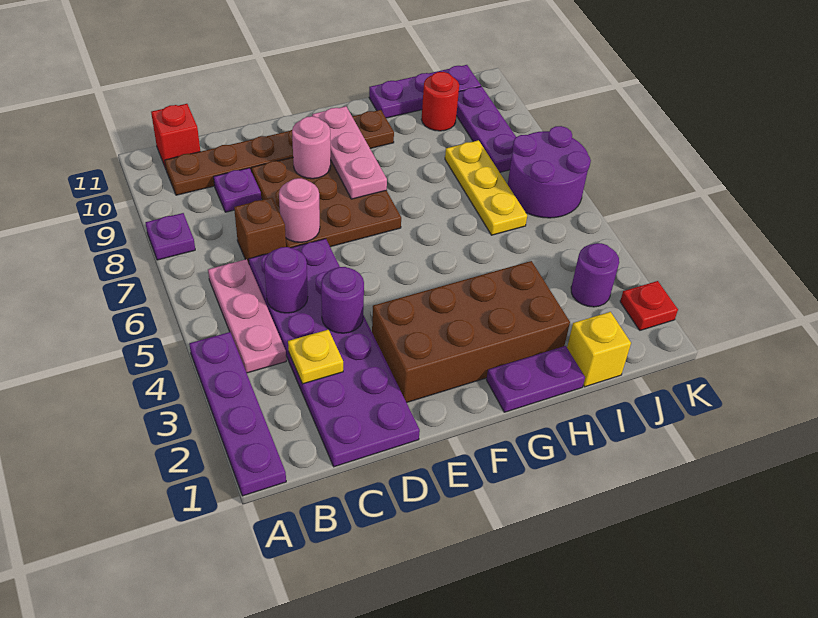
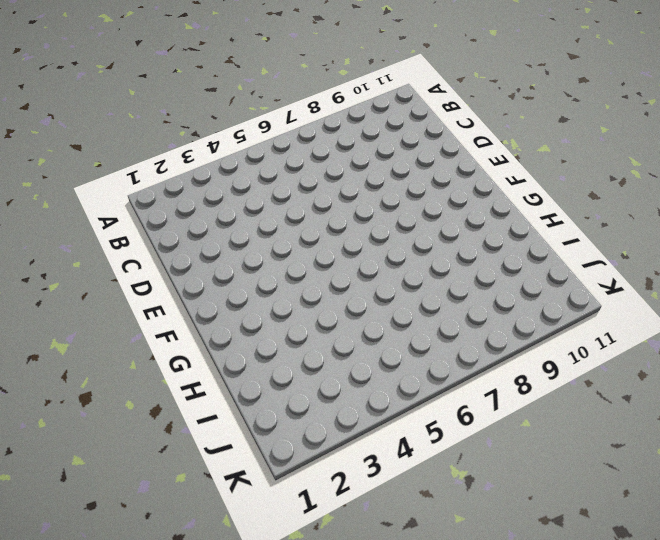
none -> purple plate A1:A4 level 1
none -> purple plate A8 level 1
none -> pink plate B4:B6 level 1

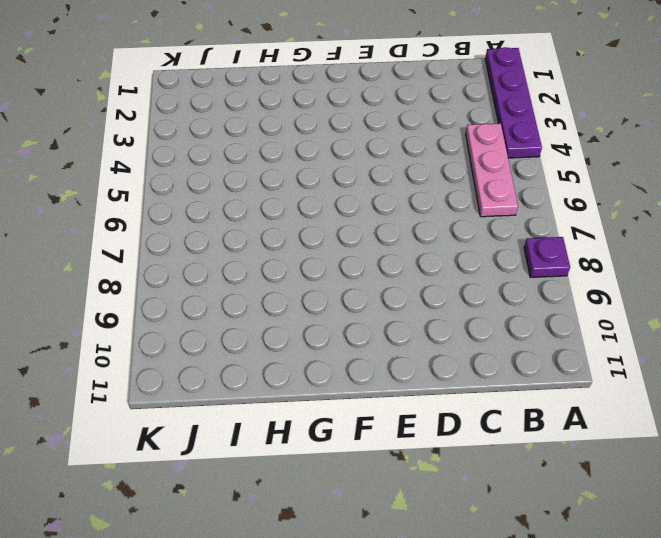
none -> brown plate B10:G10 level 1
none -> red brick B11 level 1
none -> purple plate C1:D6 level 1

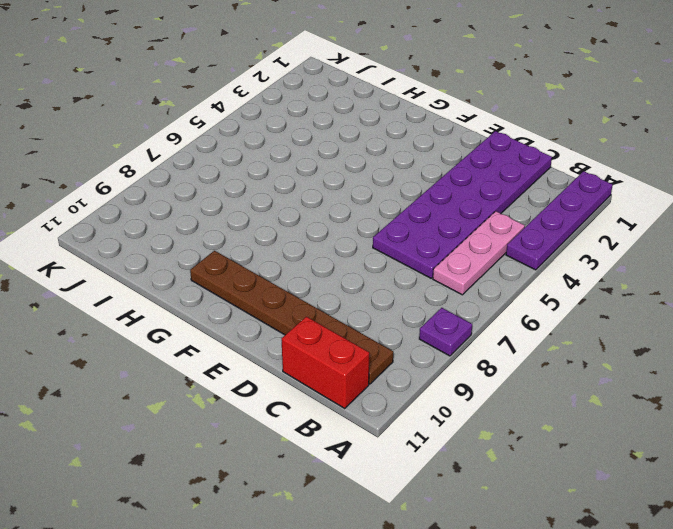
red brick B11:C11 level 1 -> red brick B11 level 1
none -> brown brick C7 level 1
none -> purple plate C9 level 1
none -> brown plate D7:F9 level 1

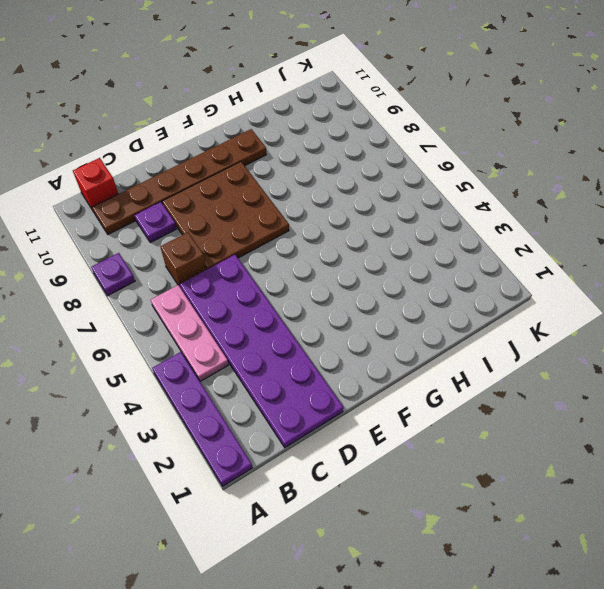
none -> brown brick E2:H3 level 1
none -> purple plate G1:H1 level 1
none -> purple plate H11:J11 level 1

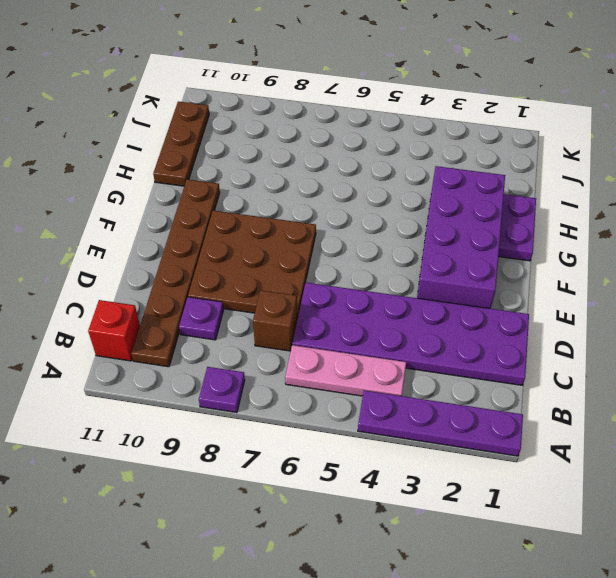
purple brick E2:H3 level 1 -> brown brick E2:H3 level 1
brown plate H11:J11 level 1 -> purple plate H11:J11 level 1
none -> yellow brick I1 level 1
none -> yellow plate I6:I8 level 1
none -> red round brick I10 level 1

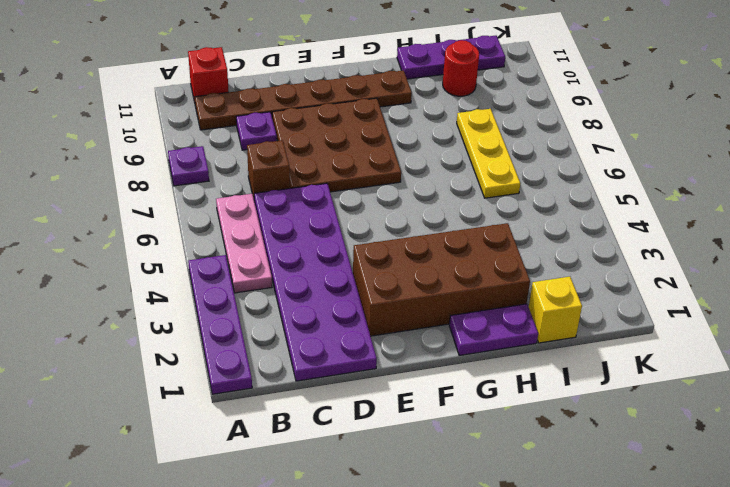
none -> purple round brick J3 level 1
none -> purple round brick J6:K7 level 1
none -> purple plate J8:J10 level 1

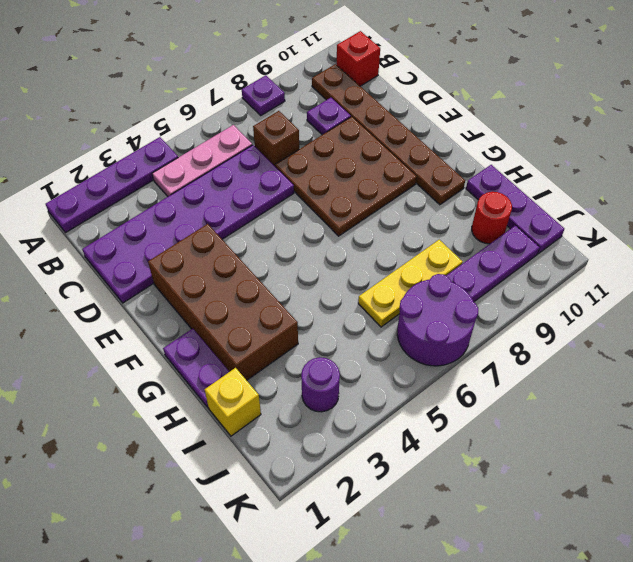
none -> red plate K2 level 1
none -> yellow plate C3 level 2
none -> purple round brick C5 level 2

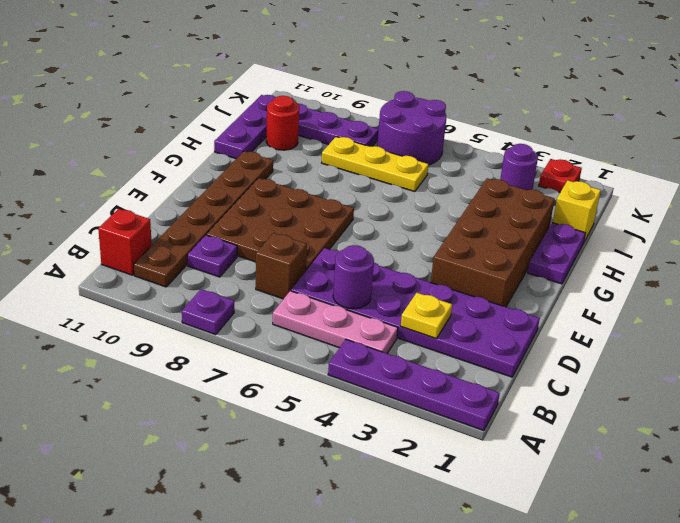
none -> purple round brick D4 level 2
none -> pink round brick D7 level 2
none -> pink round brick E9 level 2

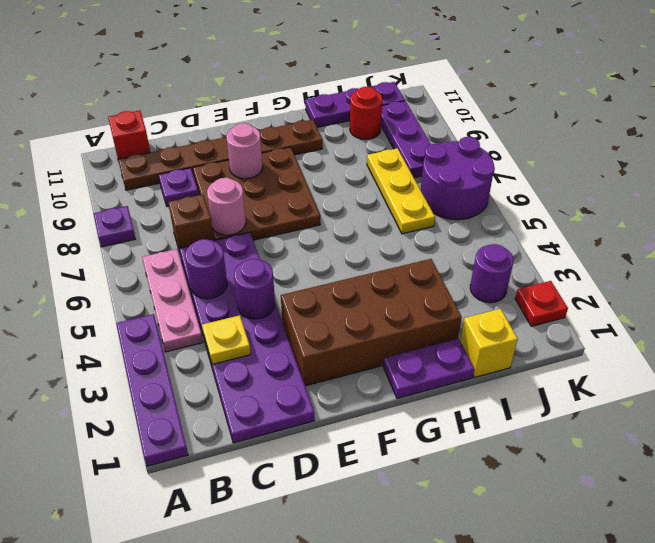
none -> pink plate F8:F10 level 2

